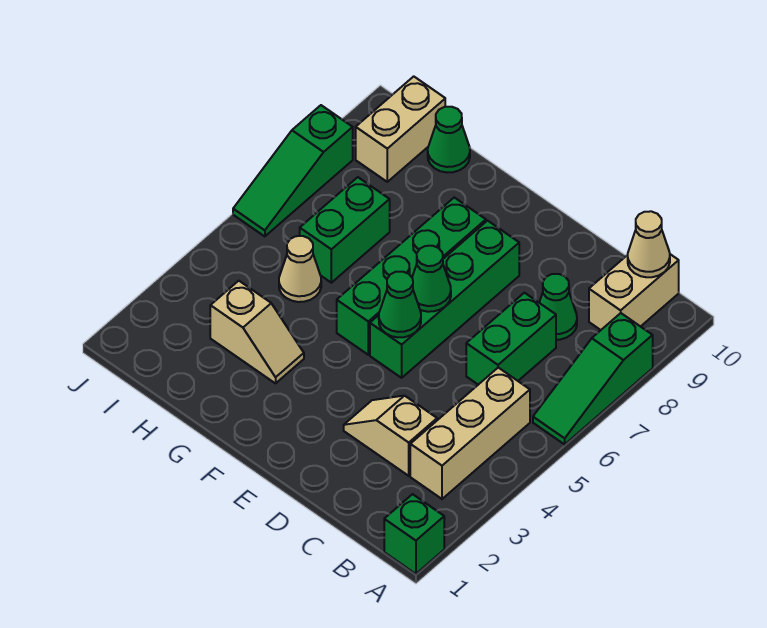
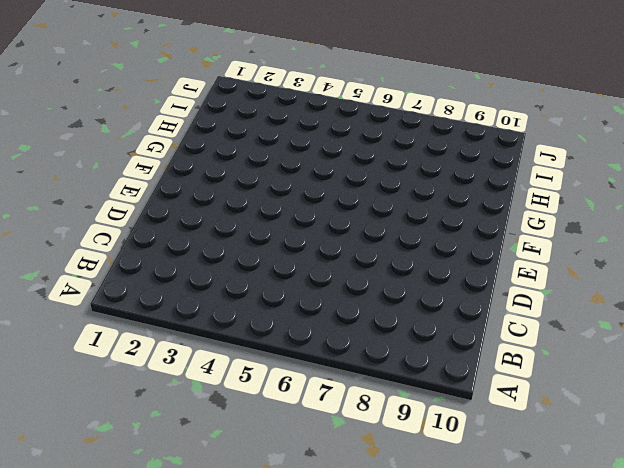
none -> green brick A1 level 1
none -> green slope A6:A8 level 1 top 8
none -> tan brick B3:B5 level 1

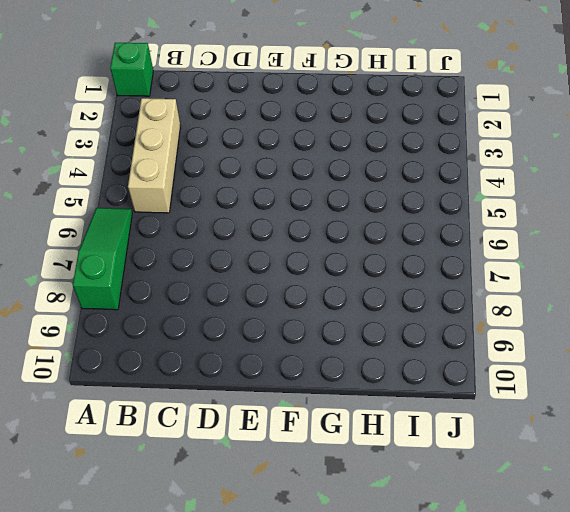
none -> tan brick B9:B10 level 1
none -> tan slope C3:D3 level 1 top C
none -> green brick C6:C7 level 1

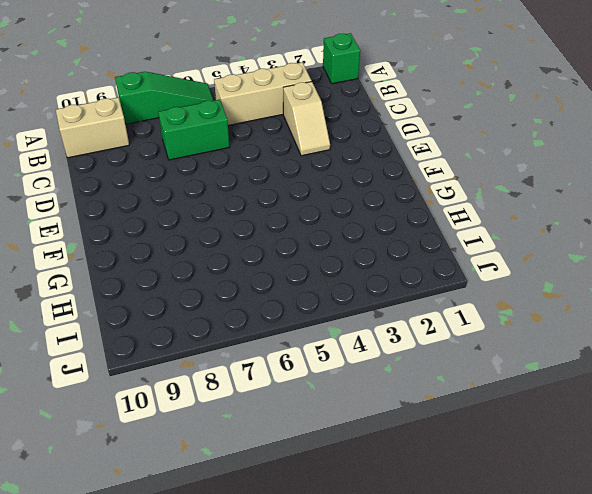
none -> green cone C8 level 1
none -> green brick E5:E8 level 1
none -> green brick F5:F8 level 1

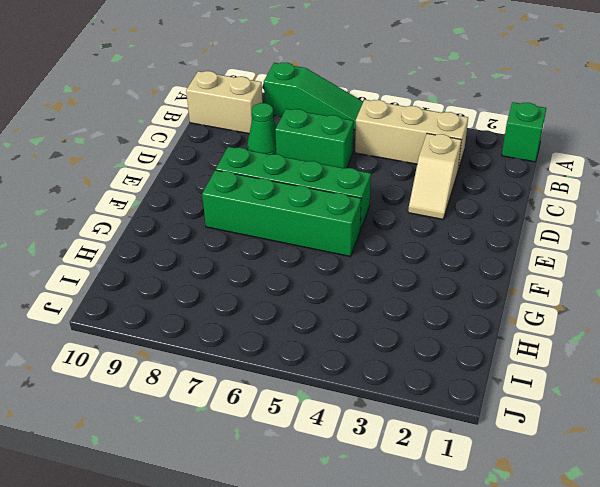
none -> tan slope G3:H3 level 1 top H
none -> tan cone H5 level 1
none -> green brick H6:H7 level 1

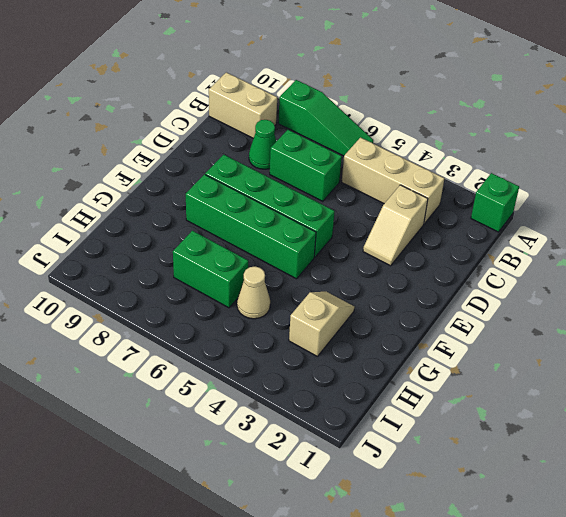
none -> green cone H10 level 1
none -> tan brick I9:I10 level 1
none -> green slope J6:J8 level 1 top 8

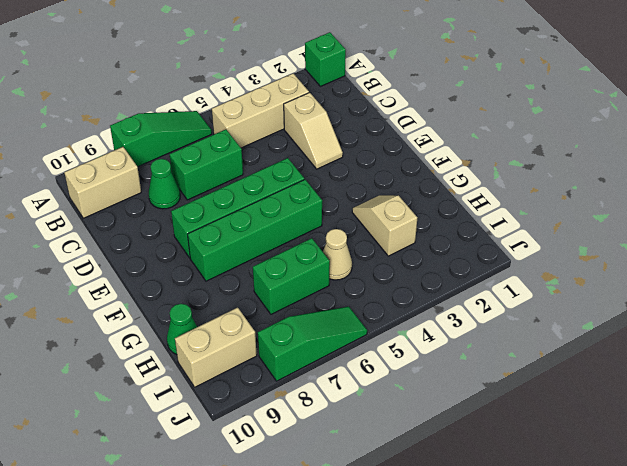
none -> tan cone B10 level 2
none -> green cone E5 level 2
none -> green cone E6 level 2

